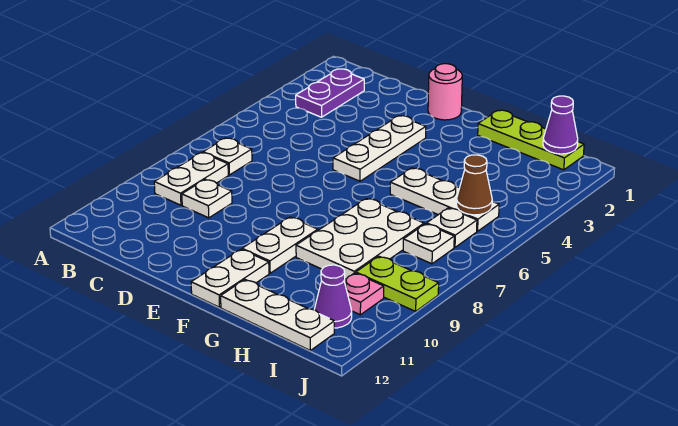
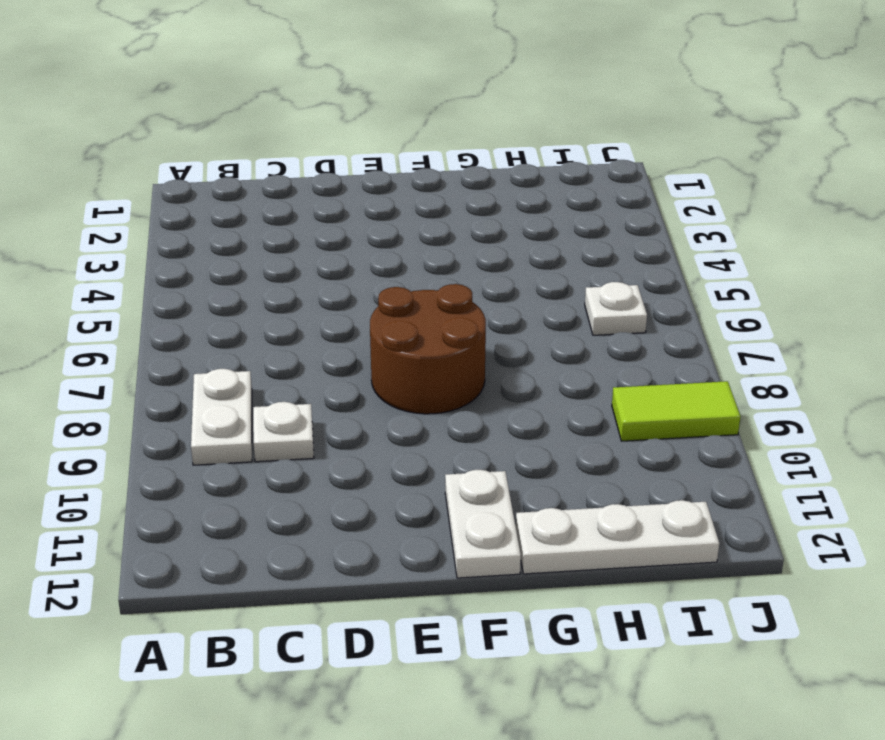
brown round brick E7:F8 level 1 -> none
lime tile I9:J9 level 1 -> lime plate I9:J9 level 1
none -> purple plate B2:B3 level 1
none -> white plate B7 level 1
none -> pink round brick E1 level 1

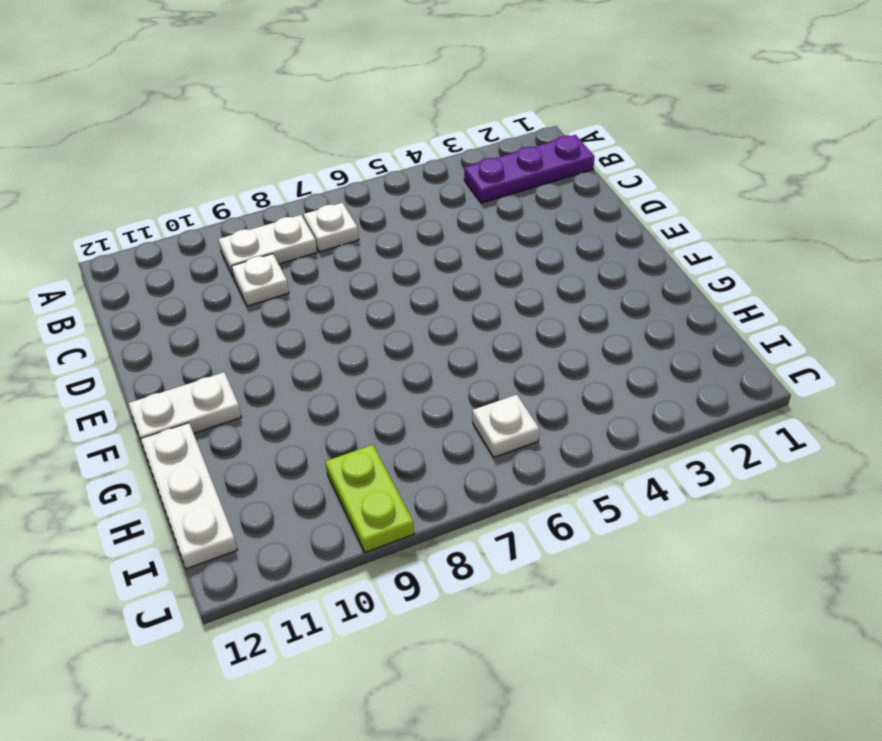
purple plate B1:B3 level 1 -> purple plate B2:B3 level 1
none -> pink round brick E1 level 1
none -> white plate E3:E5 level 1
none -> white plate F9:F10 level 1

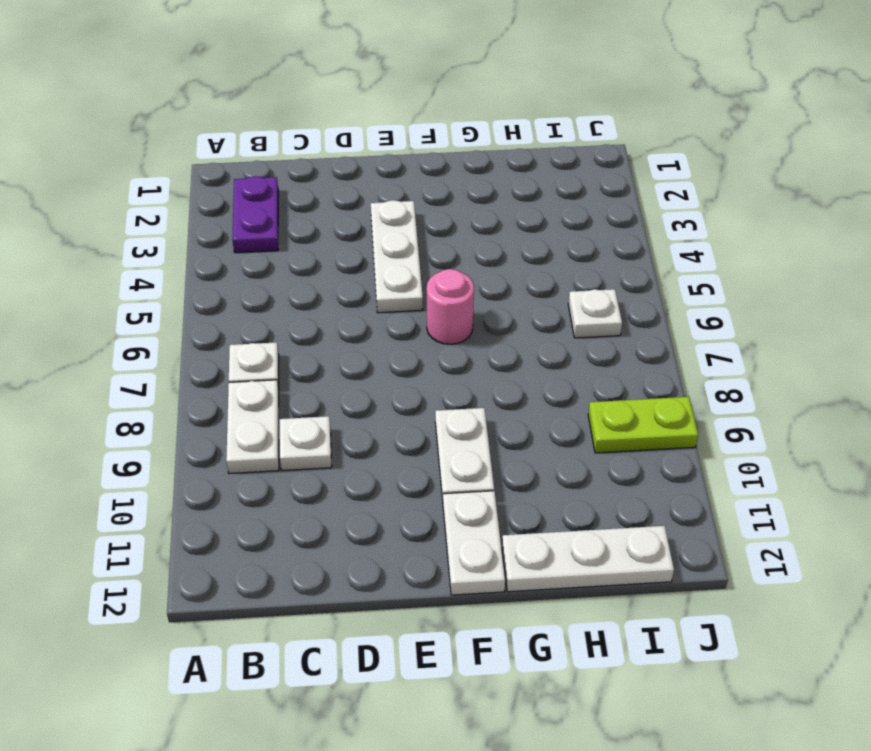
pink round brick F6 level 1 -> pink round brick E1 level 1
none -> lime plate G1:I1 level 1
none -> white plate G5:I5 level 1
none -> white plate G7:H9 level 1

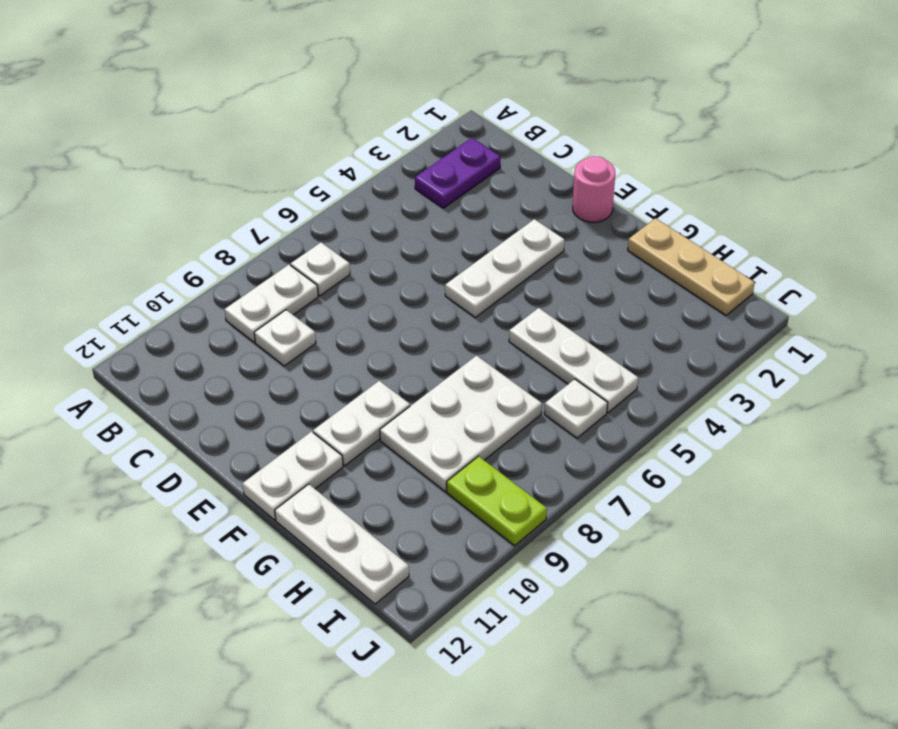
tan plate G1:I1 level 1 -> lime plate G1:I1 level 1
none -> white plate I7 level 1
none -> pink plate I10 level 1
none -> purple cone I11 level 1

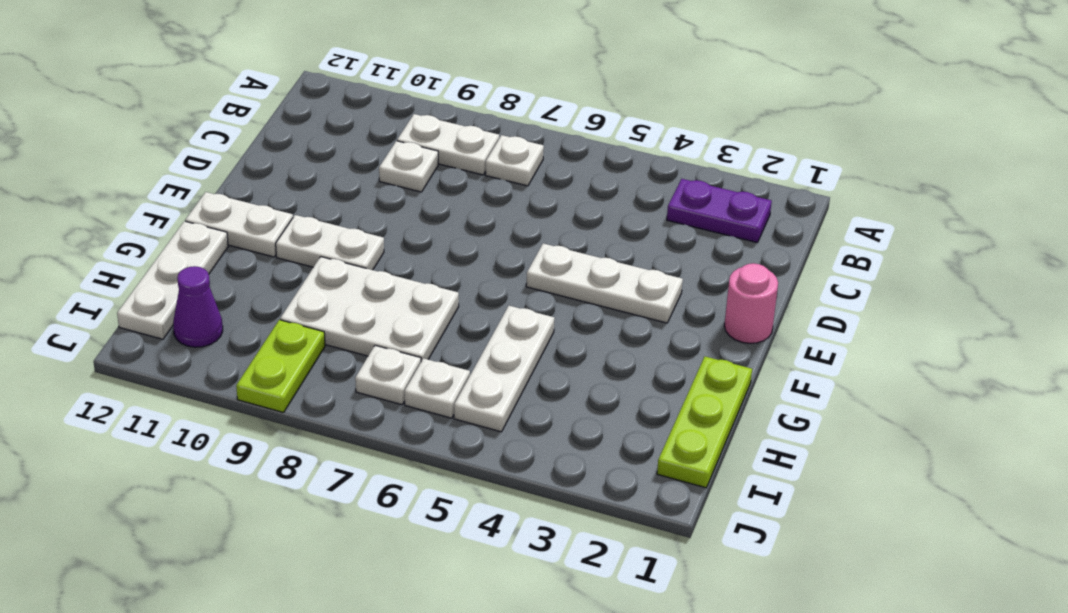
none -> pink plate I10 level 1
none -> purple cone I1 level 2
none -> brown cone I5 level 2

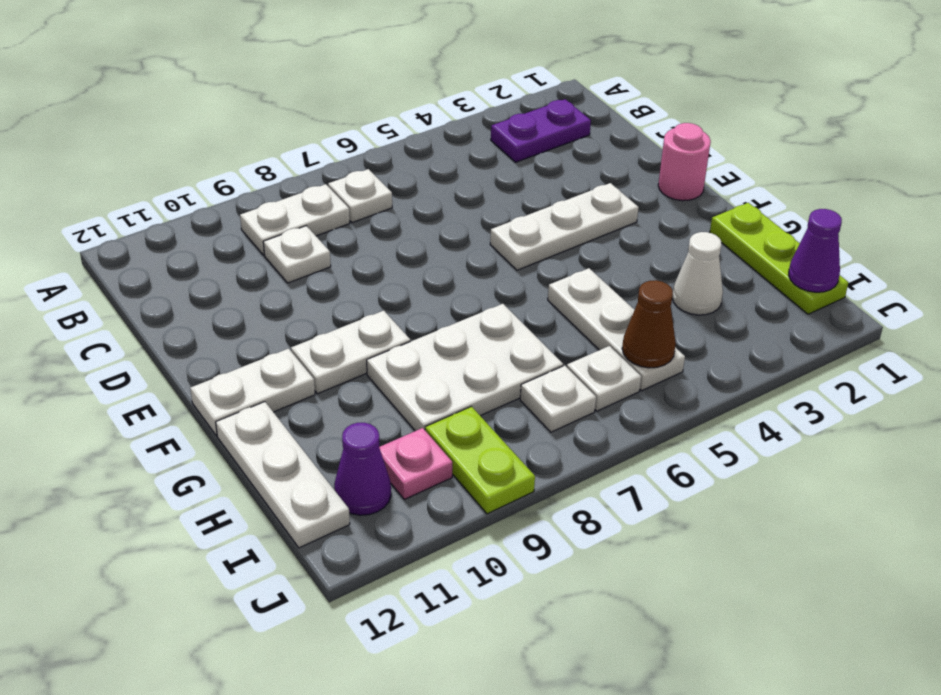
white cone H3 level 1 -> none

